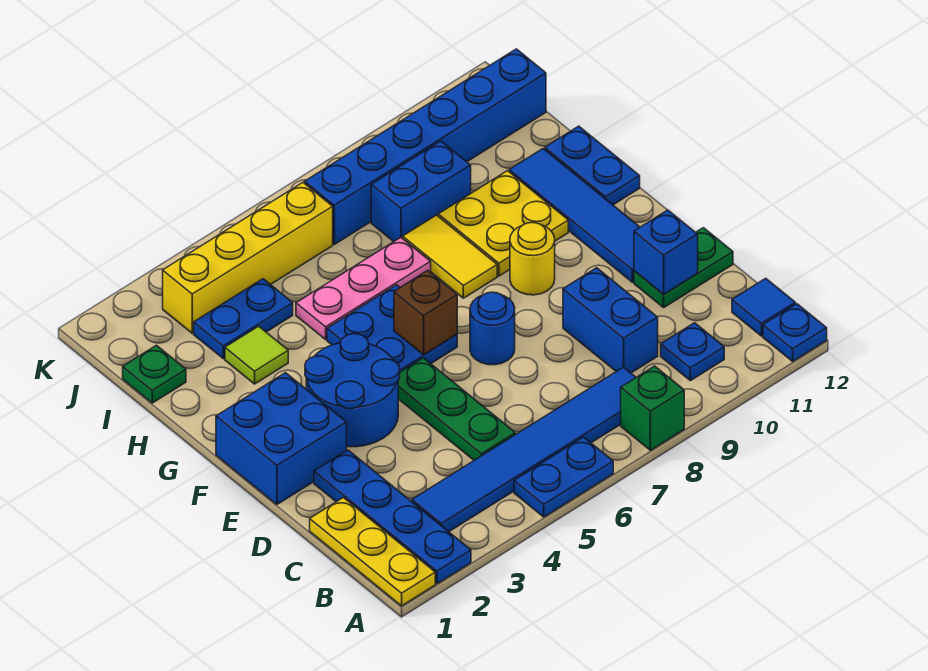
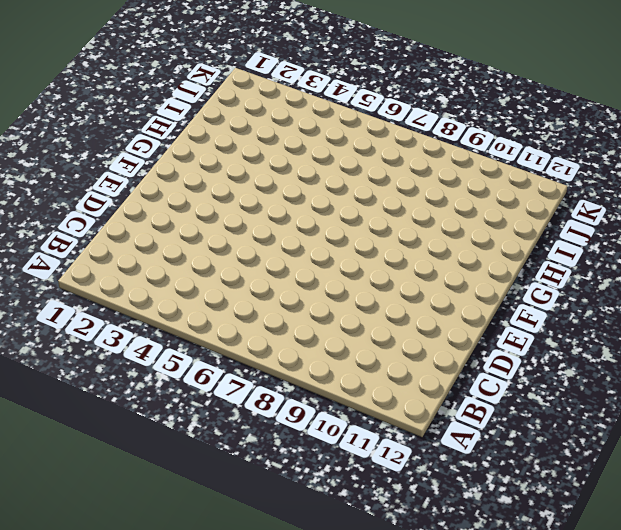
none -> yellow plate A1:C1 level 1
none -> blue plate A2:D2 level 1
none -> blue plate A5:A6 level 1

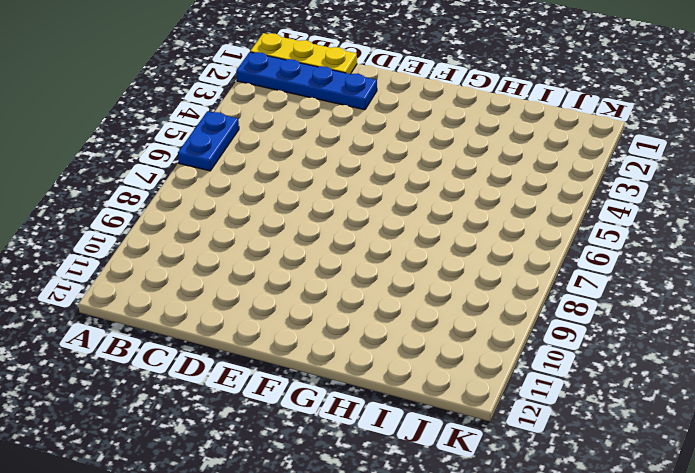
none -> green brick A8 level 1
none -> blue plate A12 level 1
none -> blue tile B3:B8 level 1

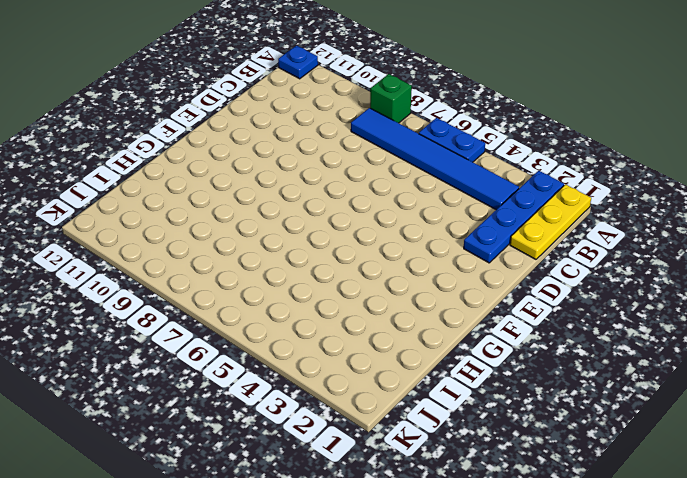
none -> blue plate B10 level 1
none -> blue tile B12 level 1
none -> green plate C5:E5 level 1

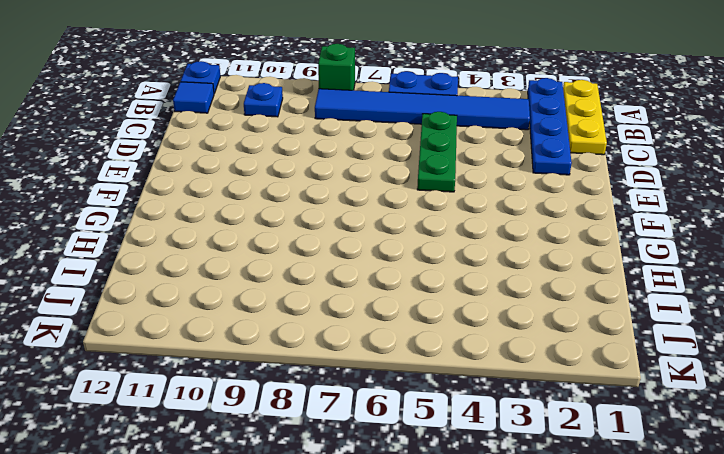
none -> blue brick C9:D9 level 1
none -> green plate D11:D12 level 1
none -> blue brick E1:F2 level 1

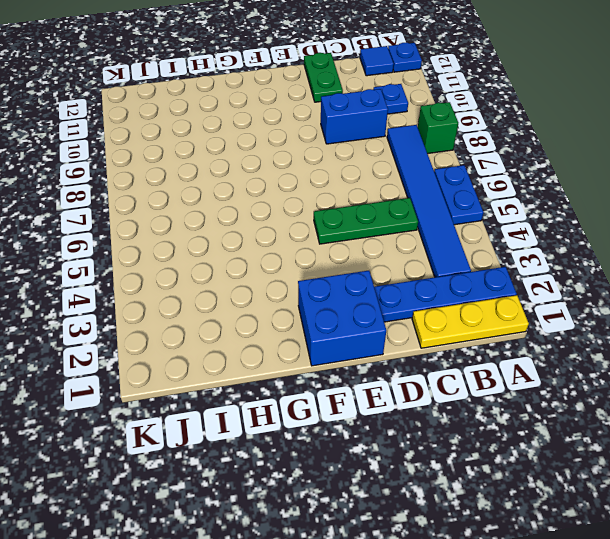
none -> blue round brick E3:F4 level 1
none -> blue round brick E7 level 1
none -> blue tile E11:H11 level 1

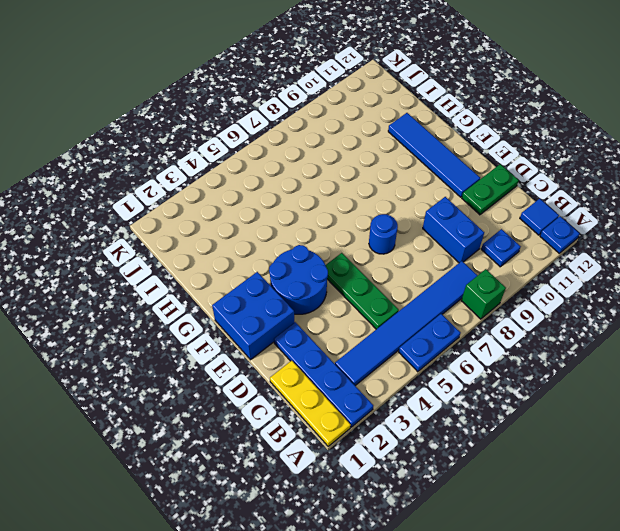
none -> blue plate F5:G6 level 1
none -> yellow round brick F9 level 1
none -> yellow tile G8:H8 level 1

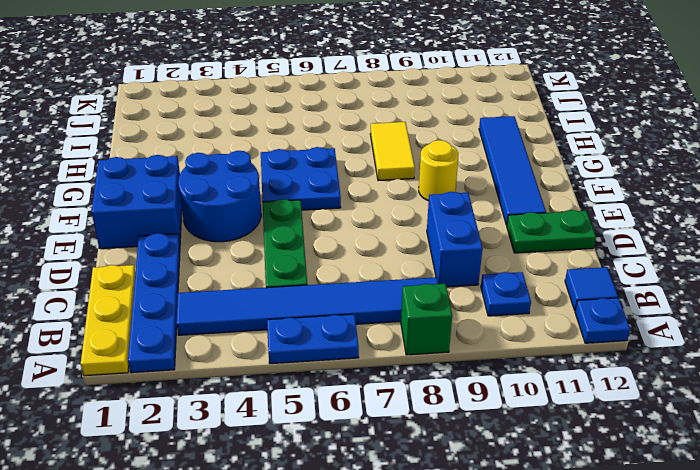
none -> blue round brick E7 level 1
none -> yellow plate G9:H10 level 1
none -> blue plate G12:H12 level 1

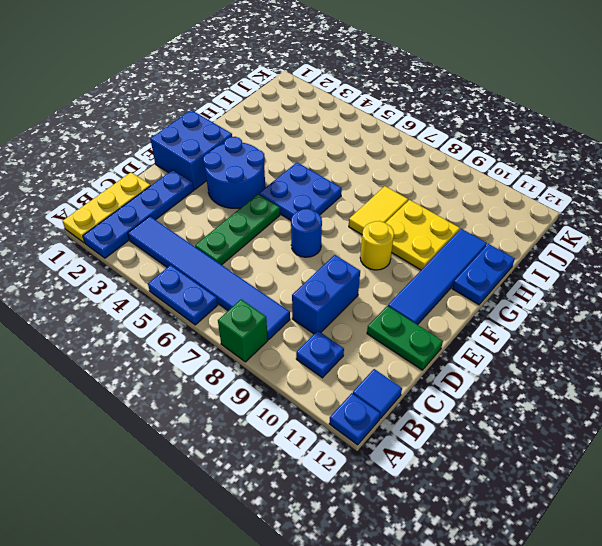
none -> lime tile H3 level 1
none -> pink plate H5:H7 level 1
none -> green plate I1 level 1

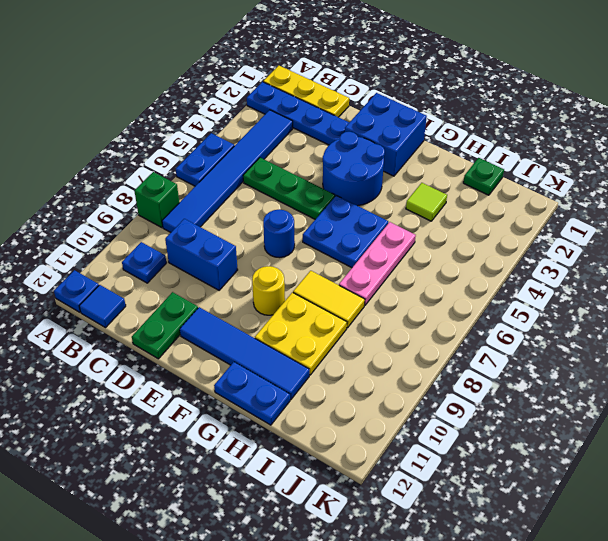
none -> blue plate I3:I4 level 1
none -> blue brick I8:I9 level 1
none -> yellow brick J3:J6 level 1

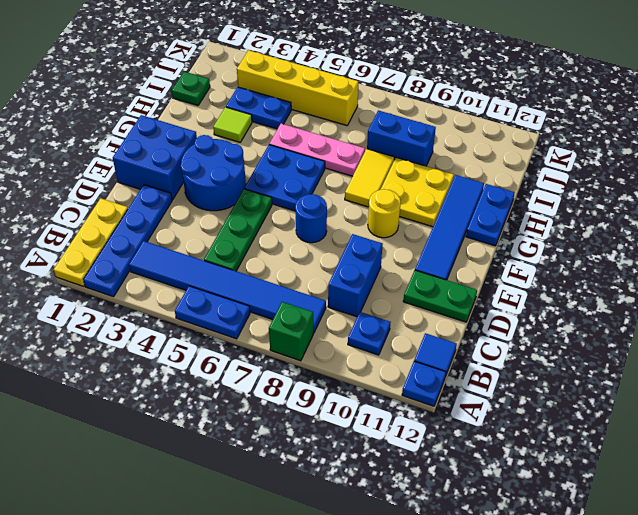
none -> blue brick J7:J12 level 1
none -> blue brick D11 level 2
none -> brown brick F6 level 2

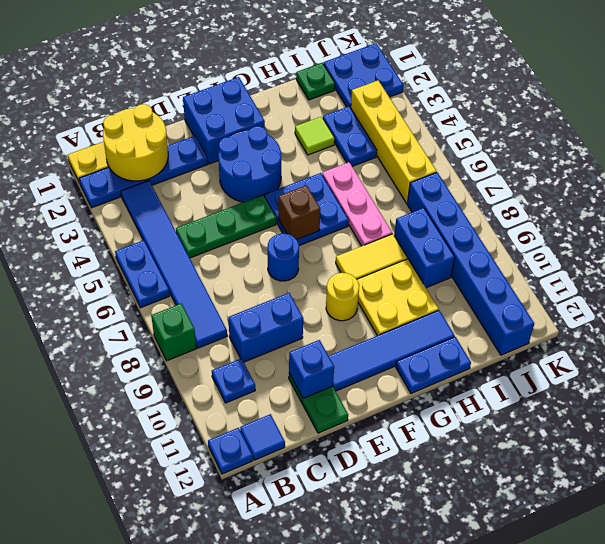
yellow round brick B1:C2 level 2 -> none
blue plate J1:K2 level 1 -> none

